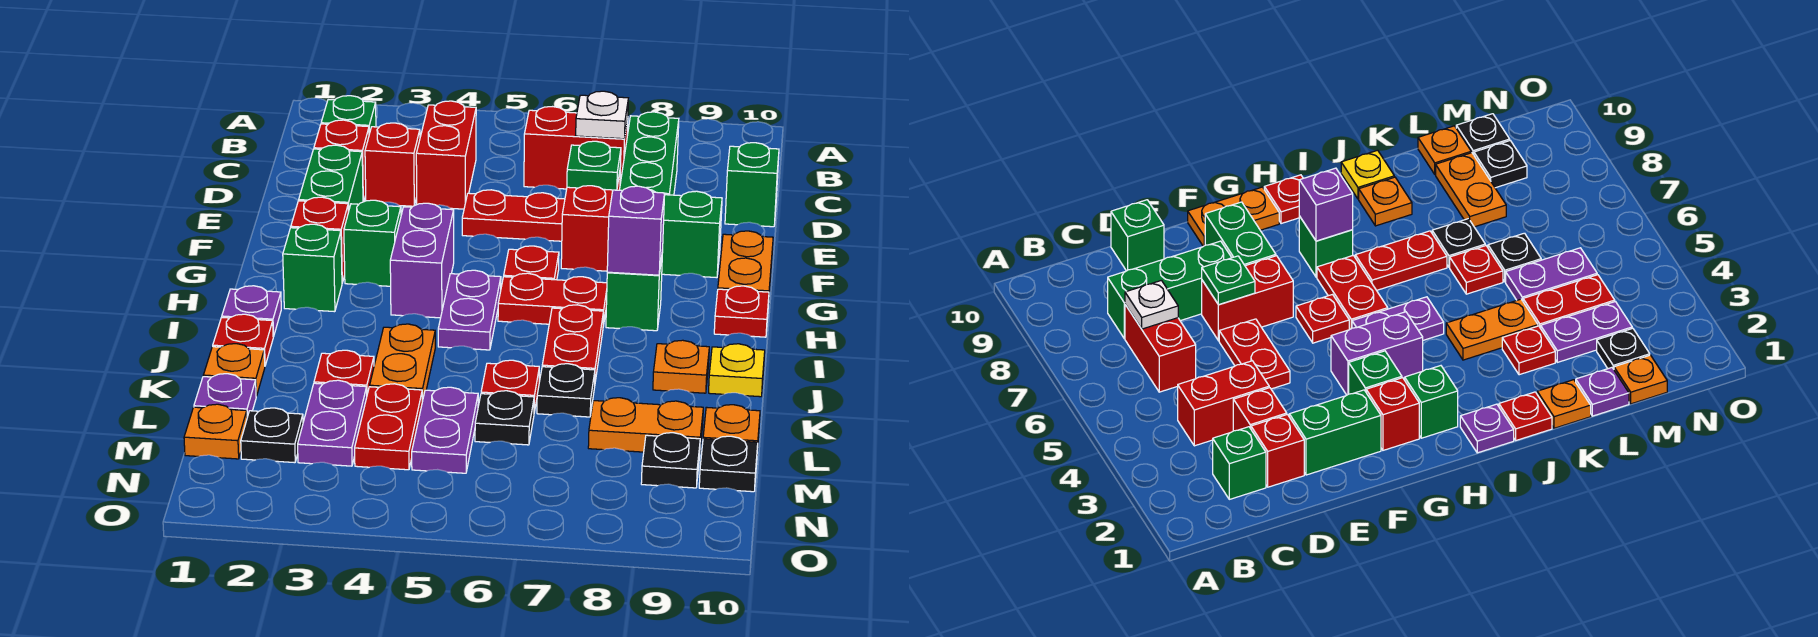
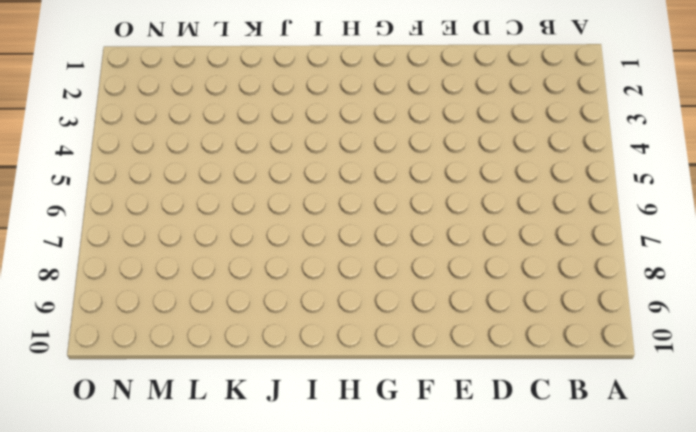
none -> green brick C2 level 1
none -> red brick C4:D4 level 1
none -> red brick C6:C7 level 1
none -> green brick C8:E8 level 1

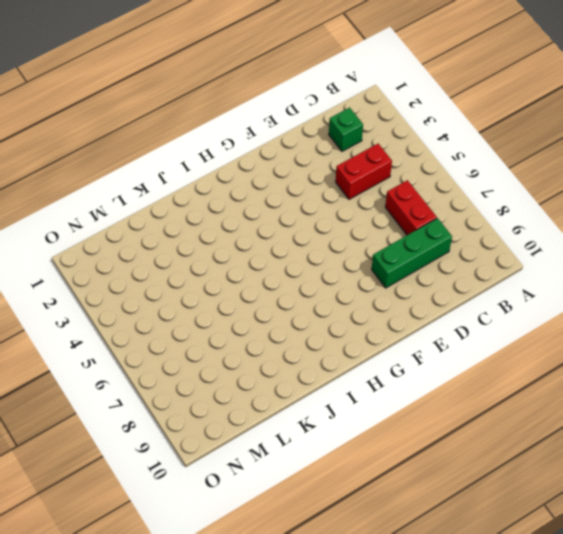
none -> red brick D2 level 1
none -> red brick D3 level 1
none -> green brick D10 level 1
none -> green brick E2:F2 level 1

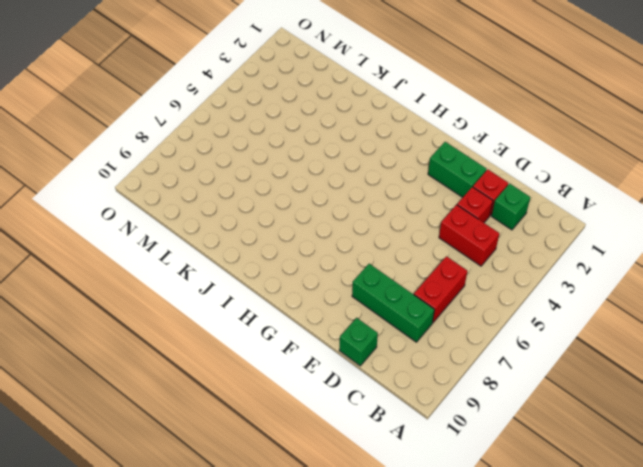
none -> red plate E5:E6 level 1
none -> red brick E7:F7 level 1
none -> green brick F8:F9 level 1
none -> orange plate F10:G10 level 1

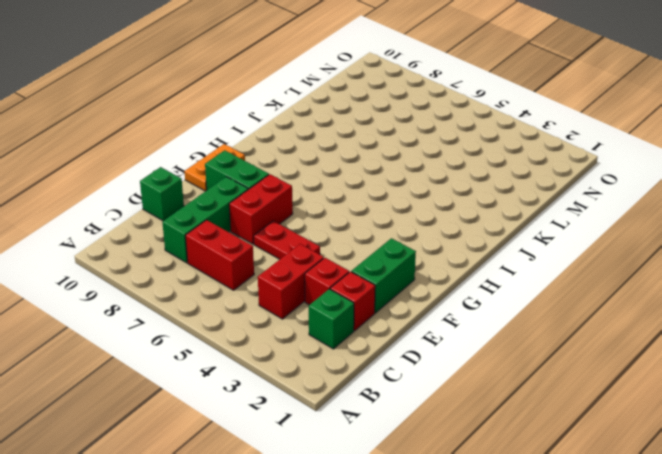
none -> red brick G2 level 1
none -> green brick G3 level 1
none -> purple brick G4:H4 level 1
none -> red plate G6 level 1

